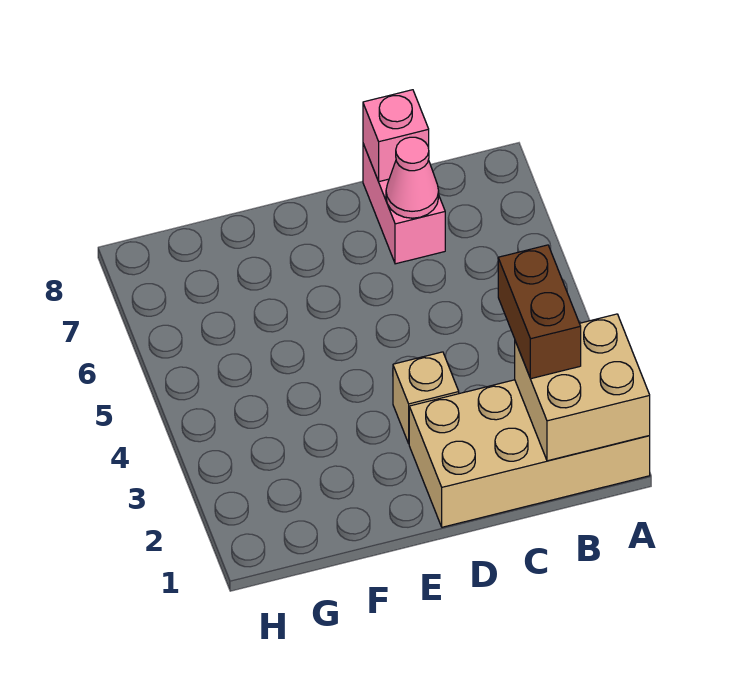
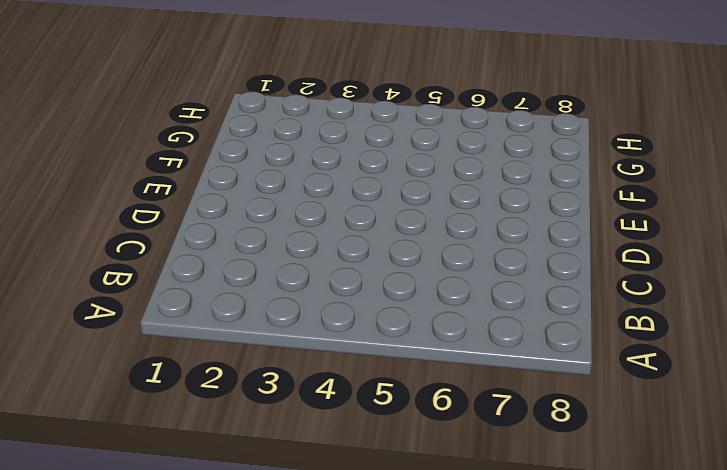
none -> tan brick A1:D2 level 1
none -> pink brick C7:C8 level 1

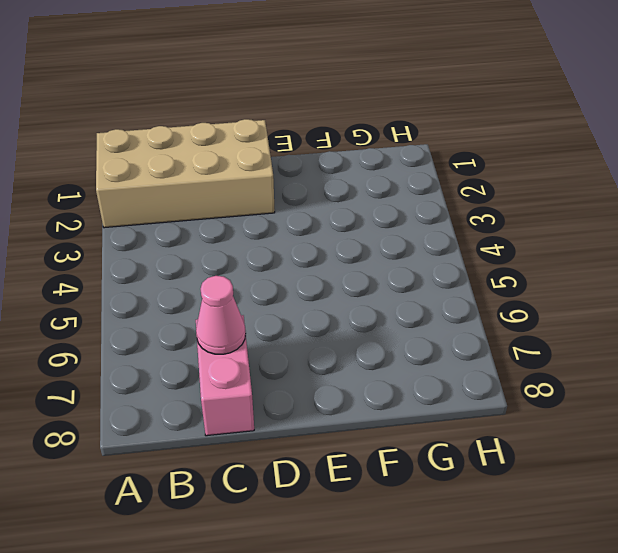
none -> tan brick D3 level 1
none -> tan brick A1:B2 level 2

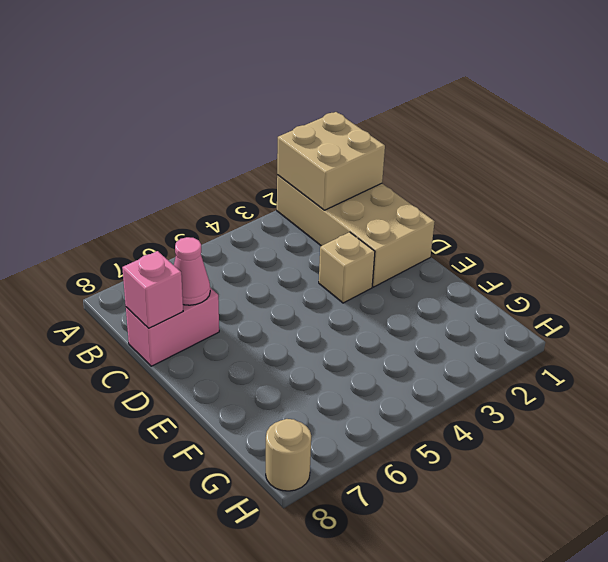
tan round brick H8 level 1 -> none
none -> brown brick B2:B3 level 3

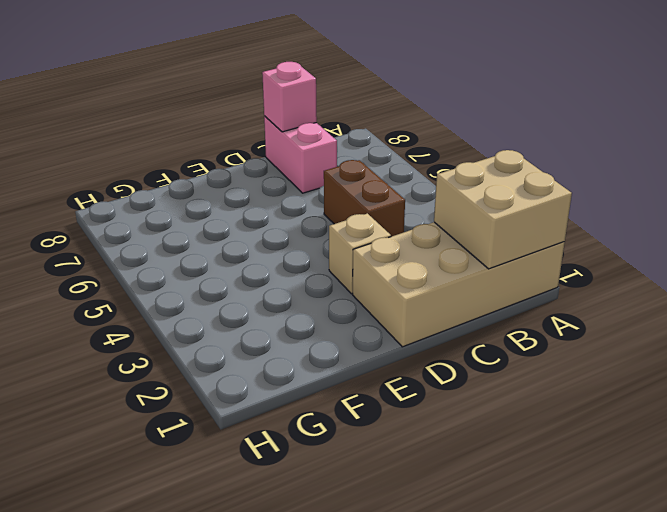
brown brick C4:C5 level 1 -> brown brick B2:B3 level 3
none -> pink cone C7 level 2

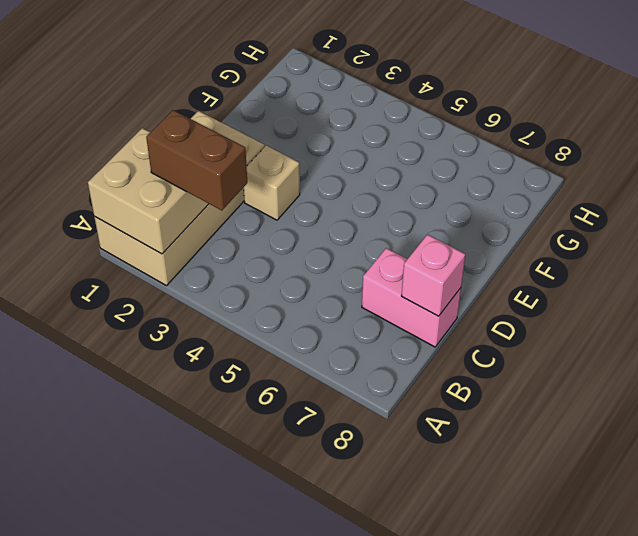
none -> pink cone C7 level 2

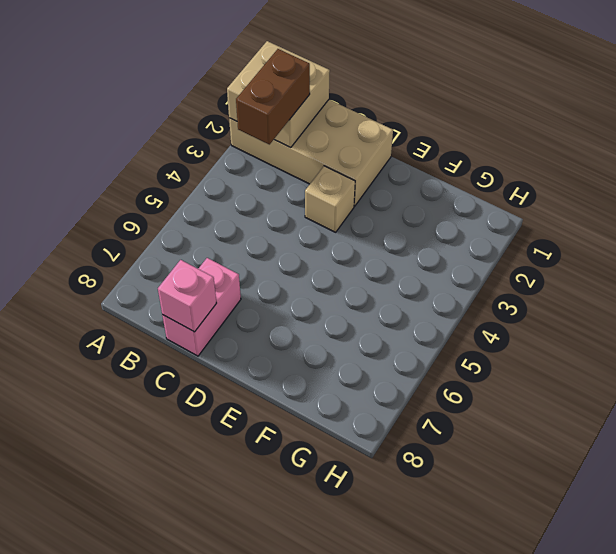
none -> pink cone C7 level 2

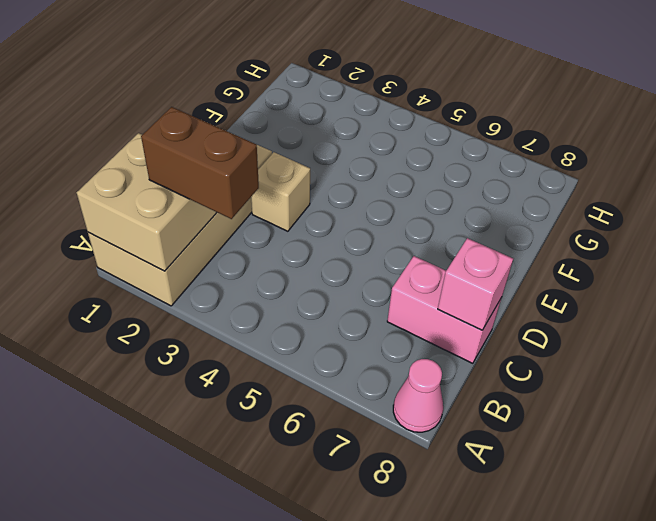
pink cone A8 level 1 -> pink cone C7 level 2

